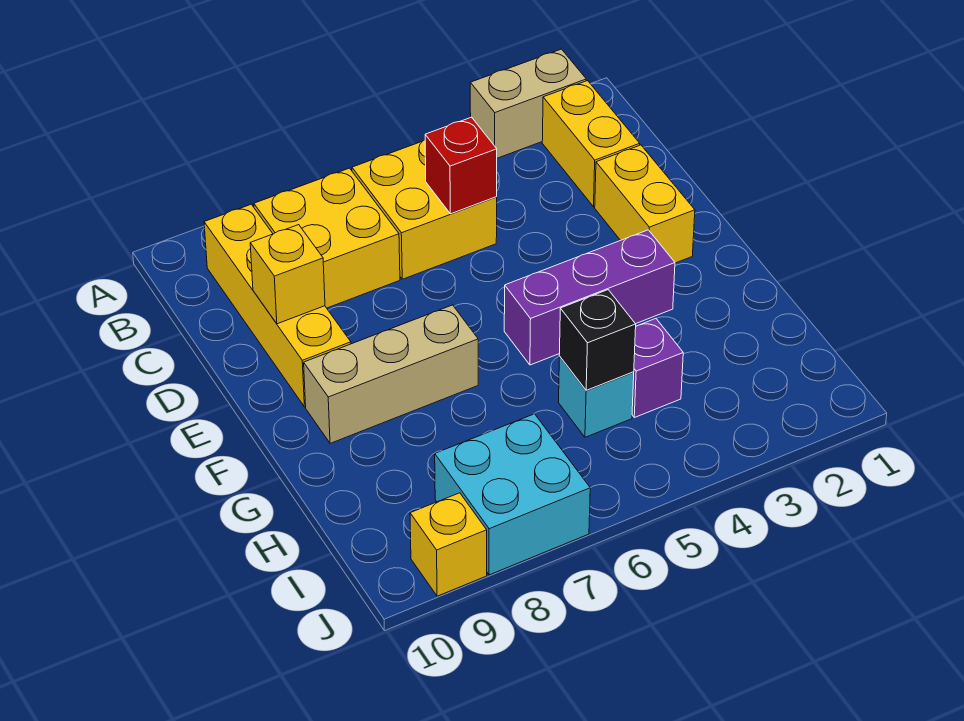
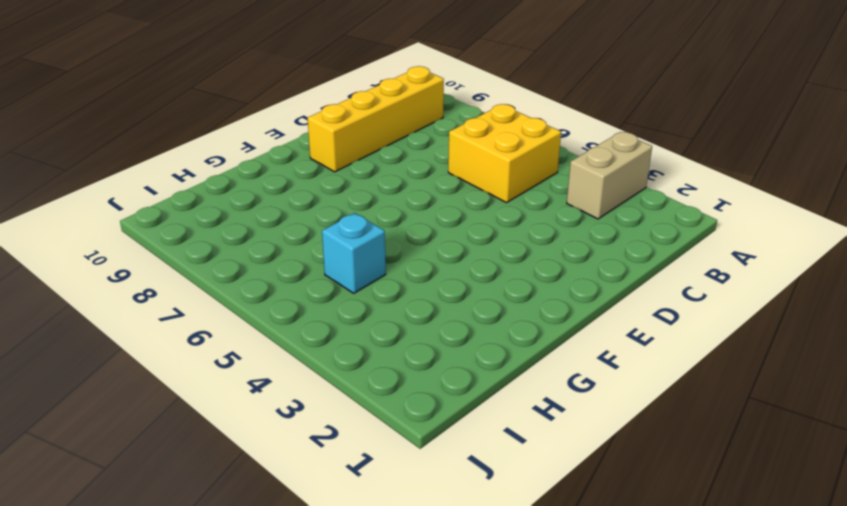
tan brick A3:B3 level 1 -> tan brick A2:A3 level 1
none -> yellow brick B2:C2 level 1
none -> yellow brick B7:C8 level 1
none -> yellow brick D2:E2 level 1

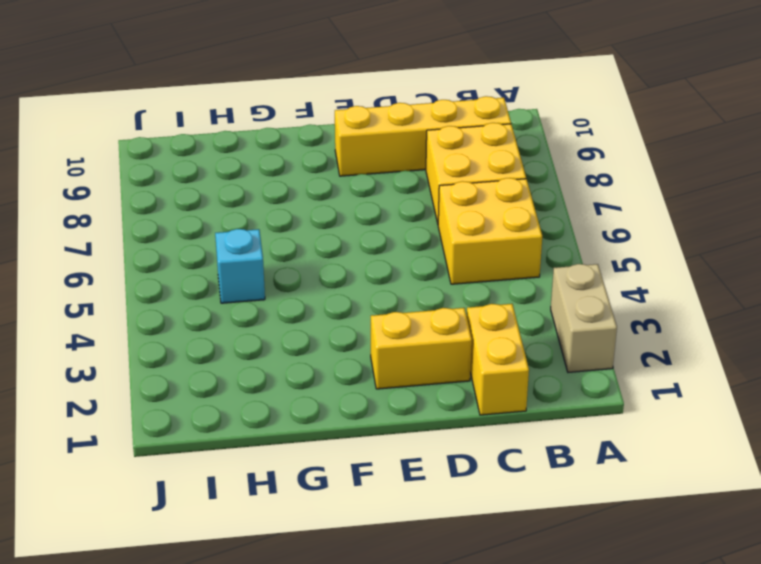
yellow brick C1:C2 level 1 -> yellow brick B2:C2 level 1
none -> purple brick F3:F5 level 1
none -> tan brick F7:F9 level 1
none -> purple brick H4 level 1

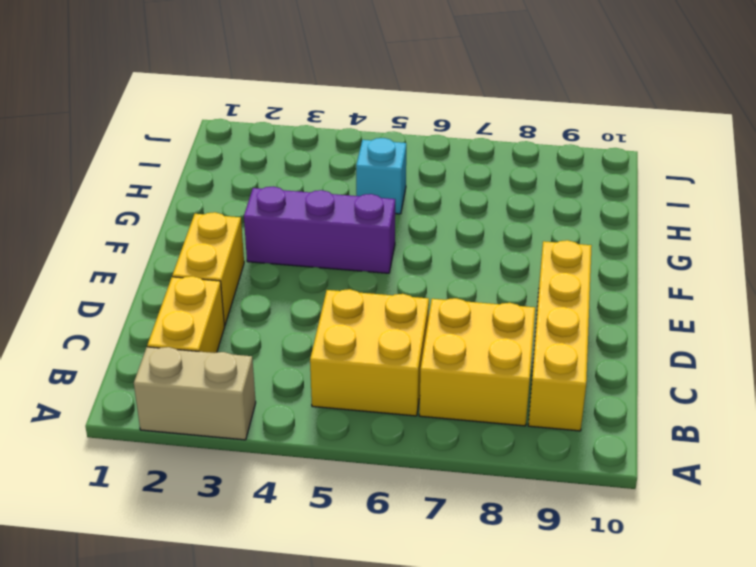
none -> tan brick F7:F9 level 1
none -> purple brick H4 level 1
none -> cyan brick I7:J8 level 1

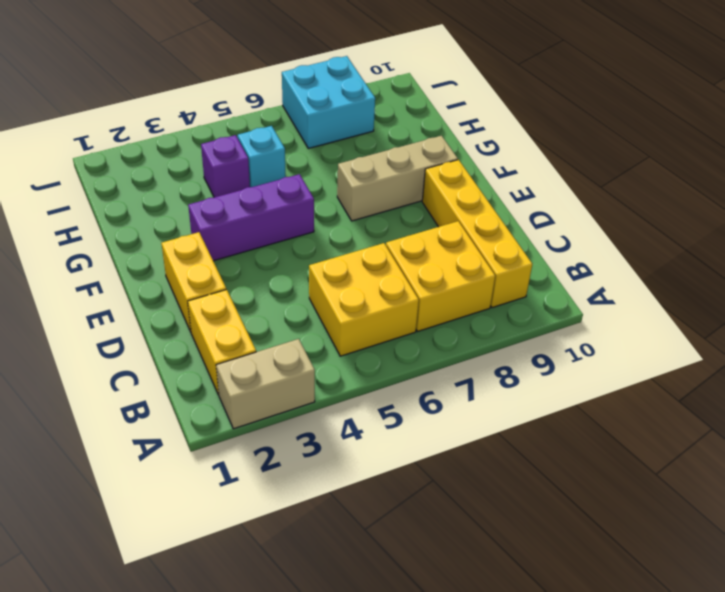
none -> yellow brick J9 level 1
none -> red brick C5 level 2
none -> yellow brick D9 level 2

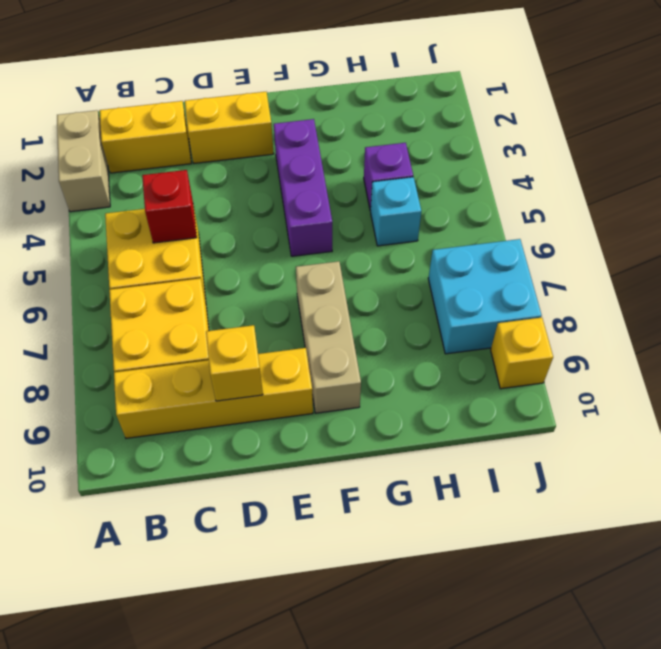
none -> black brick H5 level 2

